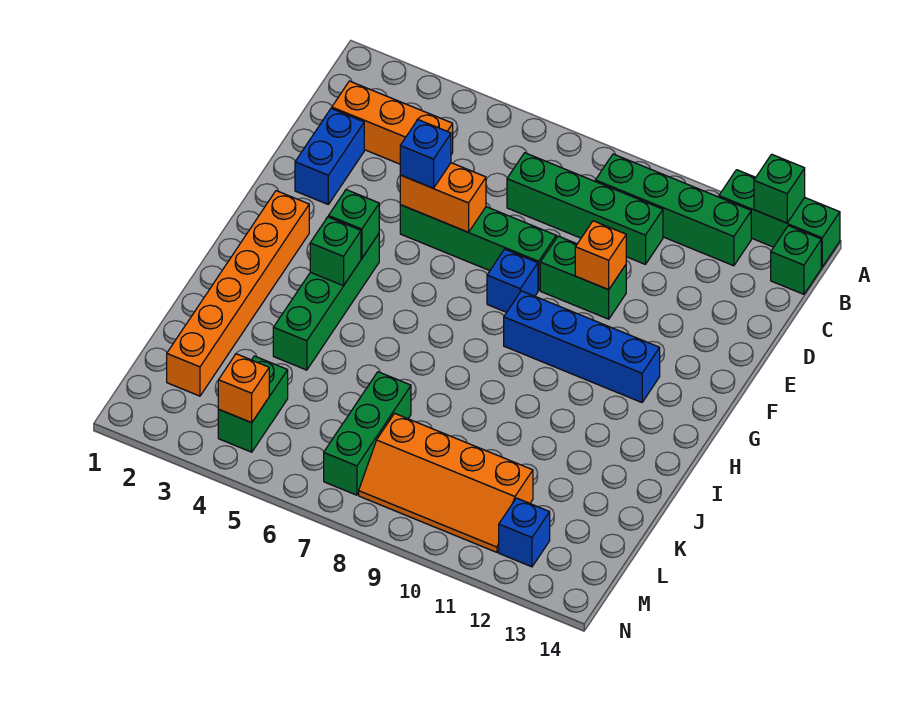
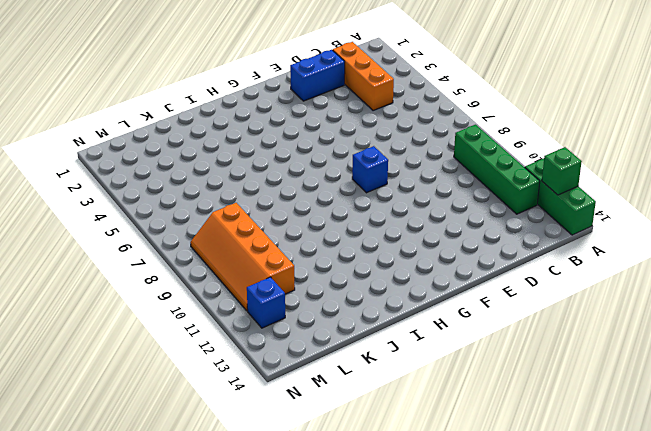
none -> green brick B14 level 1
none -> green brick C7:C10 level 1
none -> green brick E5:E8 level 1

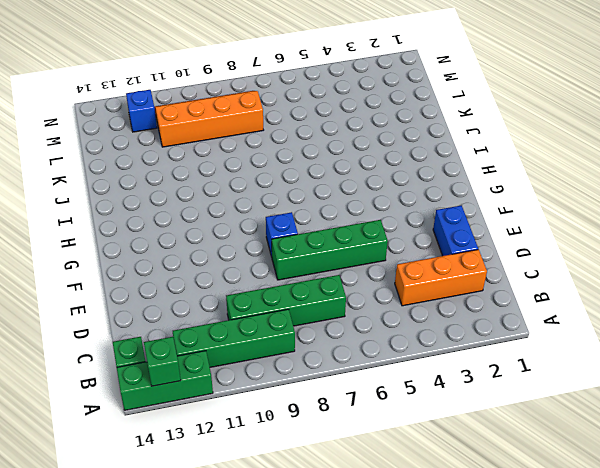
none -> green brick E9:E10 level 1
none -> orange brick G2:L2 level 1
none -> green brick G4:J4 level 1

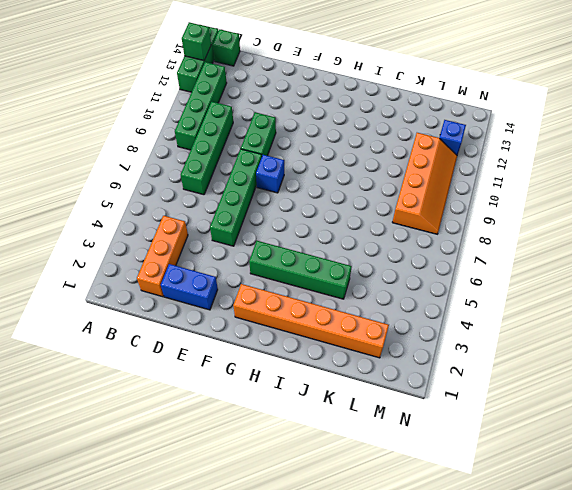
none -> blue brick G9:G12 level 1
none -> green brick K7:M7 level 1
none -> green brick L4:M4 level 1

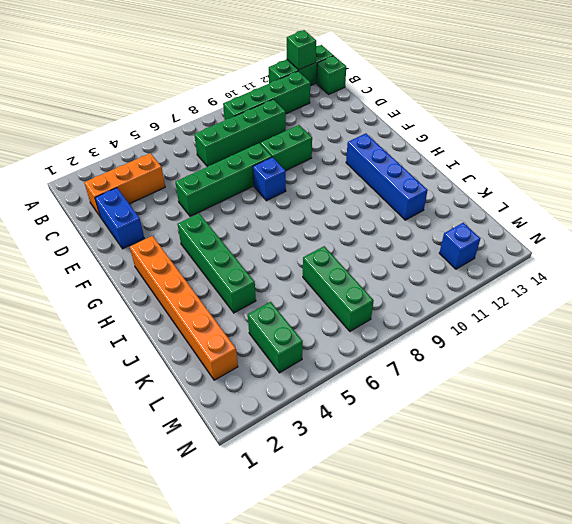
blue brick G12:J12 level 1 -> blue brick G9:G12 level 1
none -> orange slope L8:M11 level 1 top L
none -> orange brick E5:E6 level 2
none -> orange brick E10 level 2

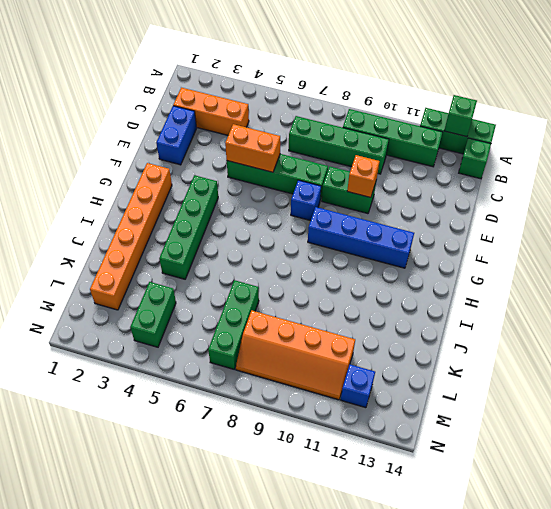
none -> green brick G4 level 2
none -> green brick H4 level 2
none -> orange brick M4 level 2

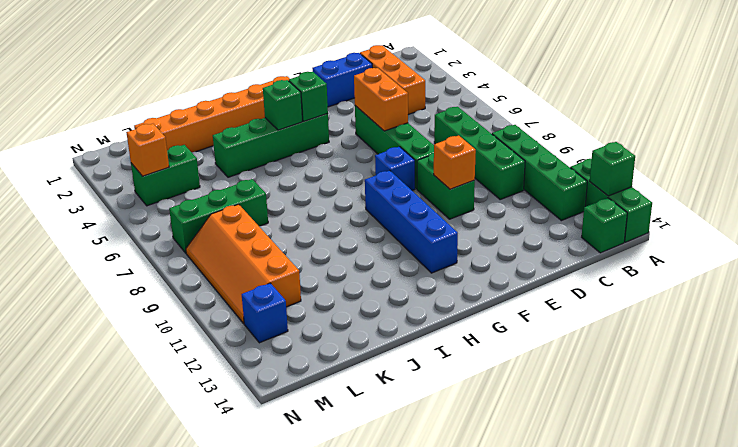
none -> blue brick E5 level 3

